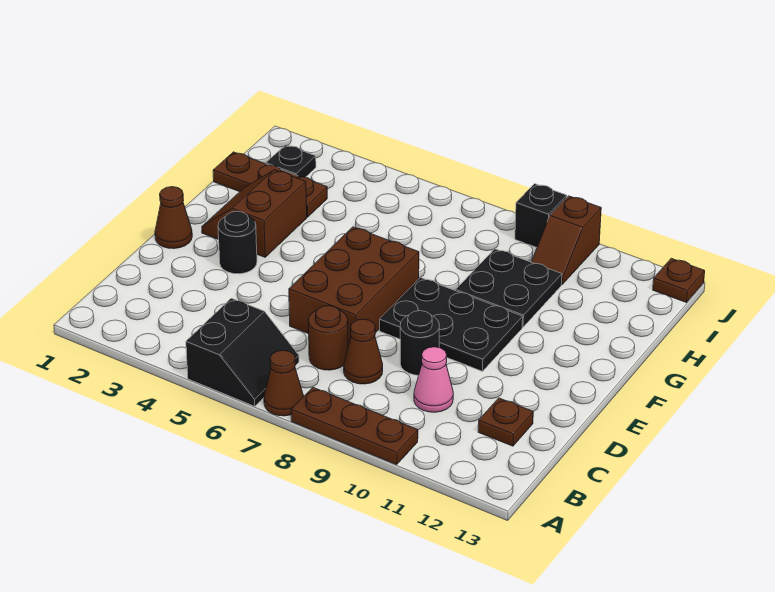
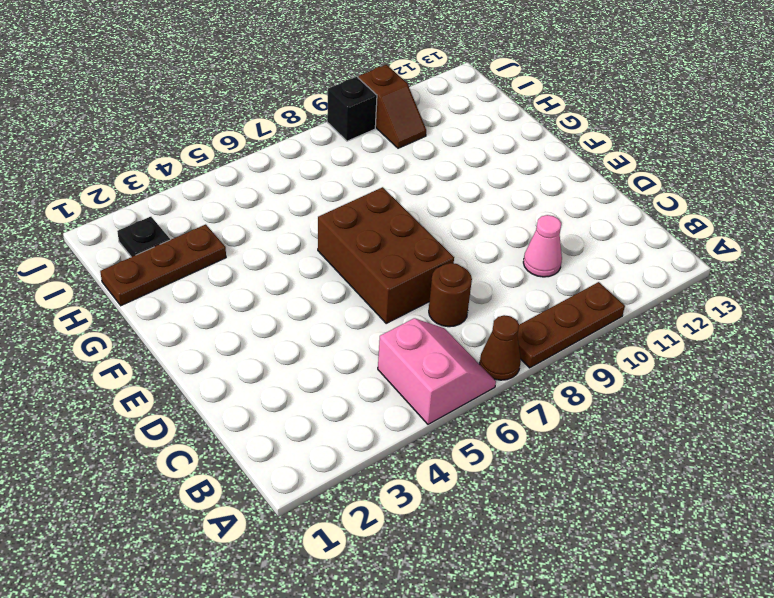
pink slope A5:B6 level 1 top 5 -> black slope A5:B6 level 1 top 5
none -> brown cone C8 level 1
none -> brown plate C12 level 1
none -> black round brick D9 level 1

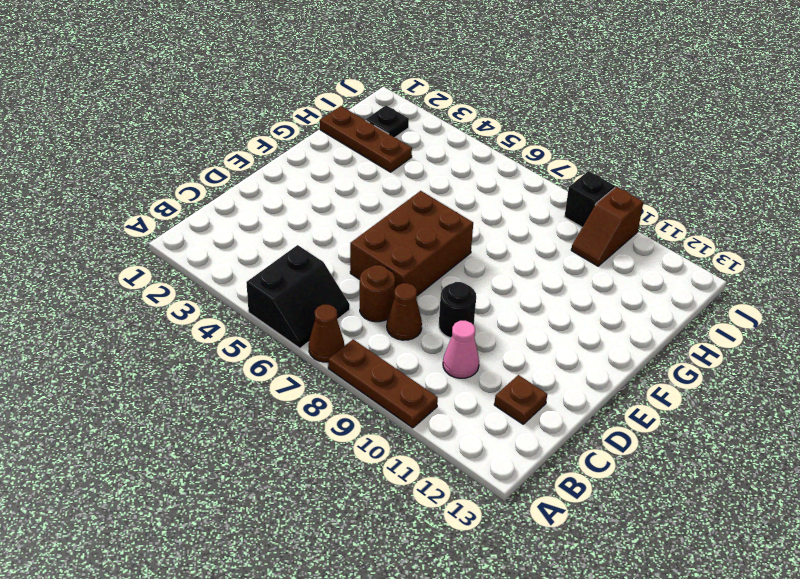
none -> brown cone E1 level 1
none -> black round brick E3 level 1
none -> black plate E8:F10 level 1

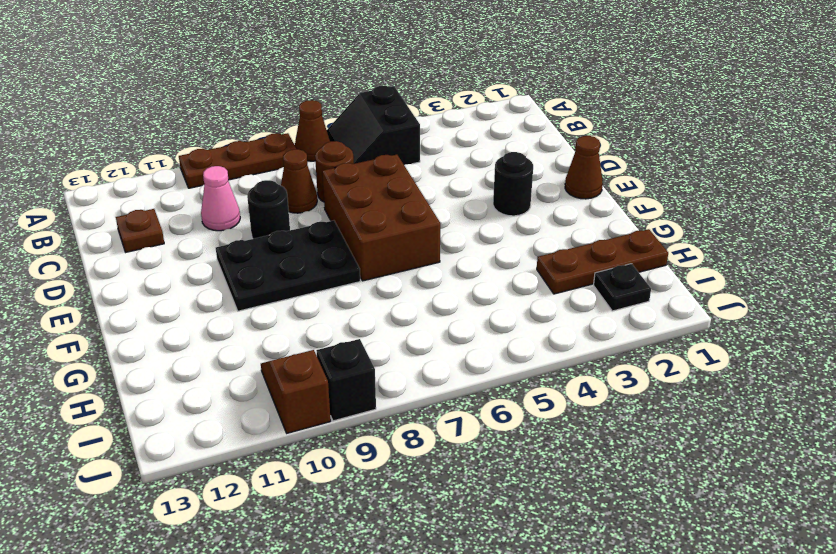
none -> brown slope F2:G3 level 1 top 3
none -> black plate G9:H10 level 1
none -> brown plate J13 level 1

